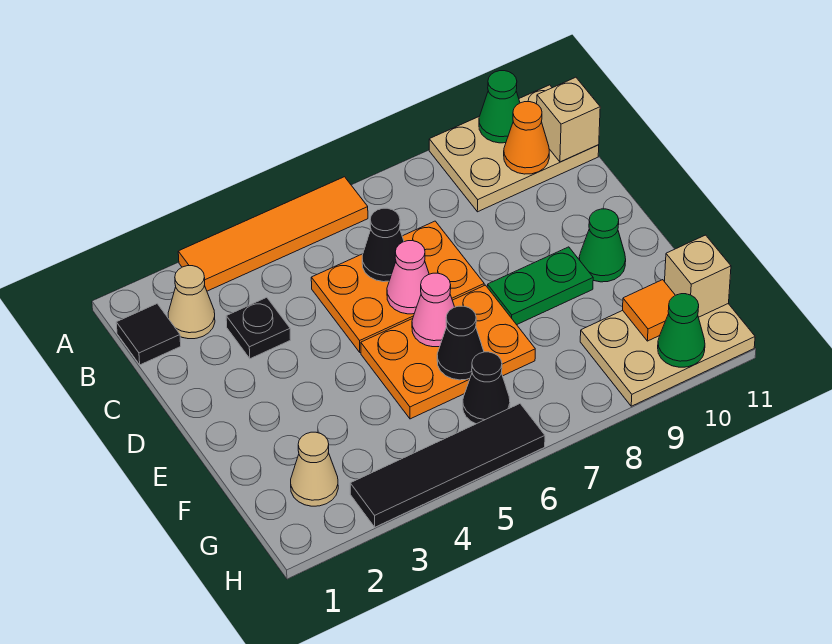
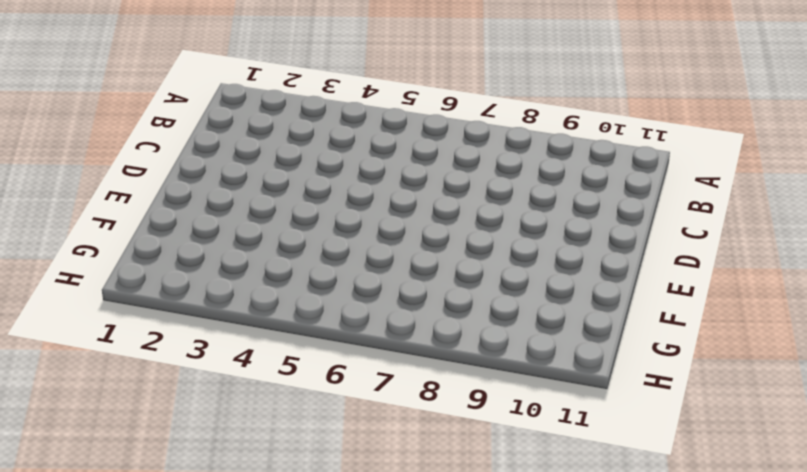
none -> orange tile A3:A6 level 1
none -> tan plate A9:B11 level 1
none -> black tile B1 level 1

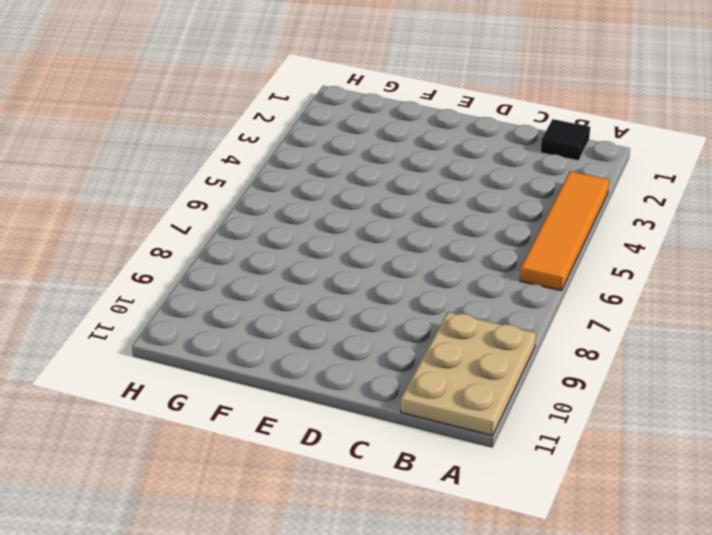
none -> tan cone B2 level 1
none -> black plate C3 level 1
none -> orange plate C5:D7 level 1

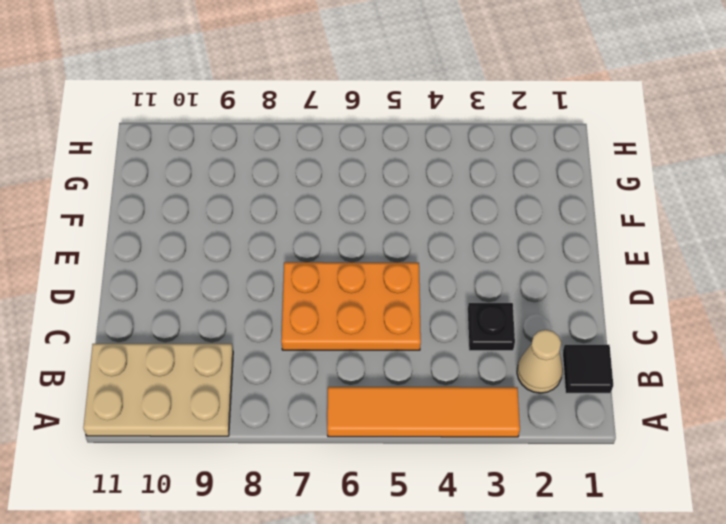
none -> orange plate E5:F7 level 1
none -> green plate E8:E9 level 1
none -> green cone E10 level 1

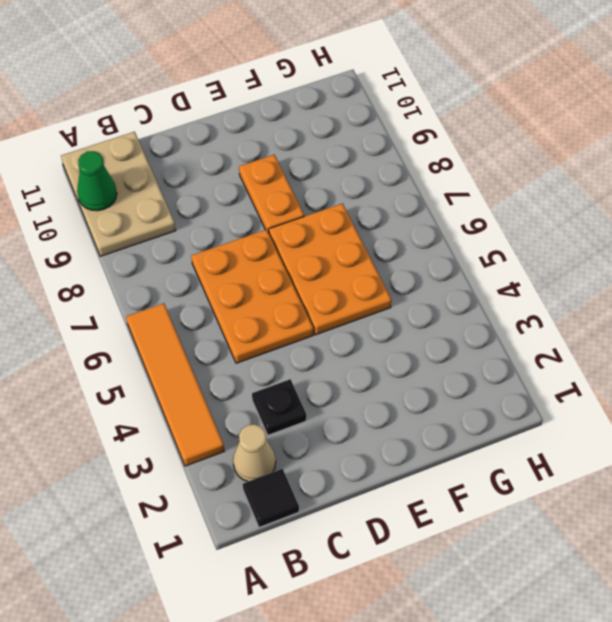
orange plate E8:E9 level 1 -> green plate E8:E9 level 1
none -> green cone E10 level 1
none -> tan cone G2 level 1
none -> black cone G6 level 1

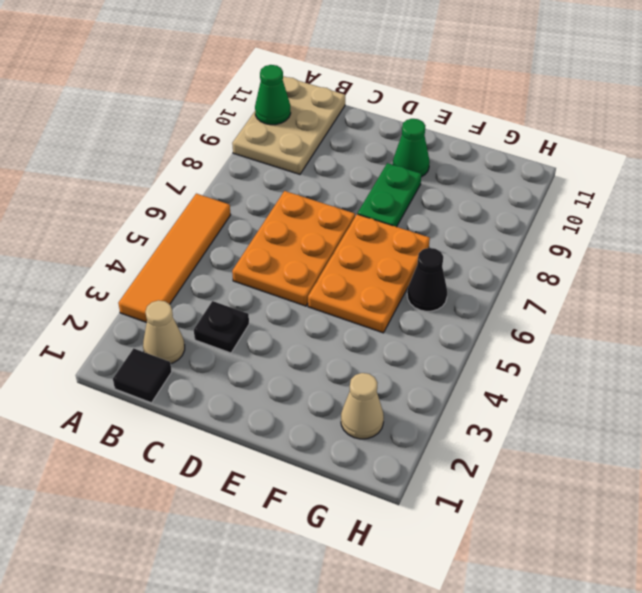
none -> tan plate G9:H11 level 1
none -> black tile H3:H6 level 1
none -> orange cone B10 level 2

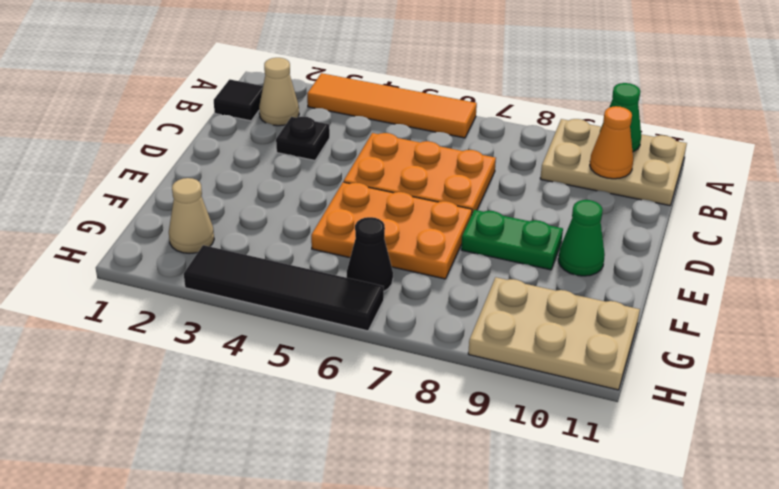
none -> tan brick B11 level 2
none -> black cone C6 level 2
none -> pink cone D6 level 2

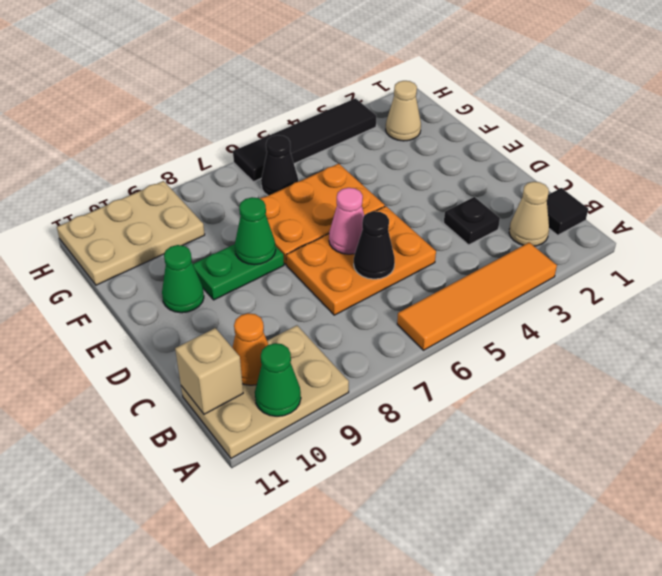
green cone E8 level 2 -> green cone H10 level 2
none -> pink cone E6 level 2
none -> black cone F6 level 2
none -> orange tile G10 level 2

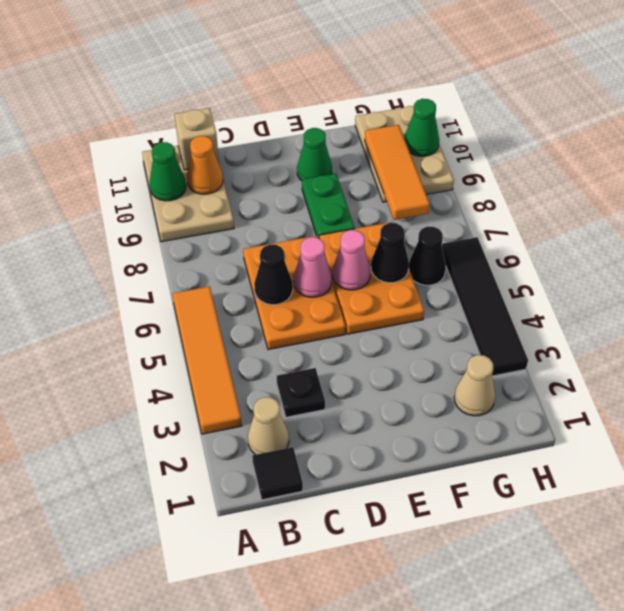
orange tile G8:G10 level 2 -> orange tile G10 level 2
none -> tan brick G11 level 2

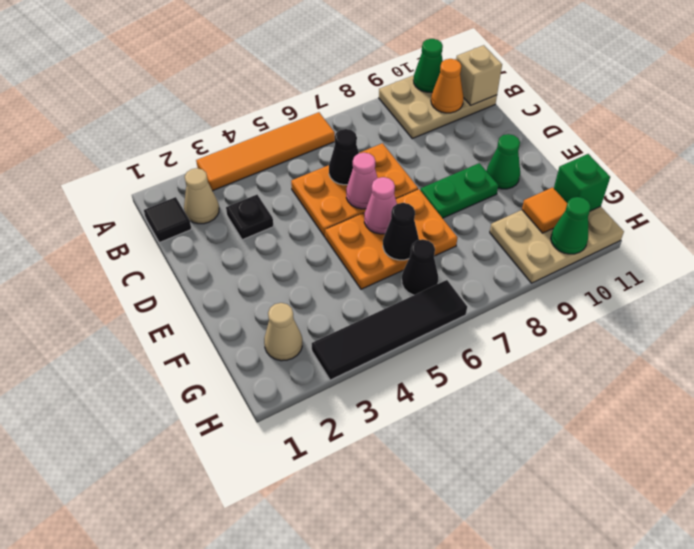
green brick G11 level 2 -> tan brick G11 level 2

